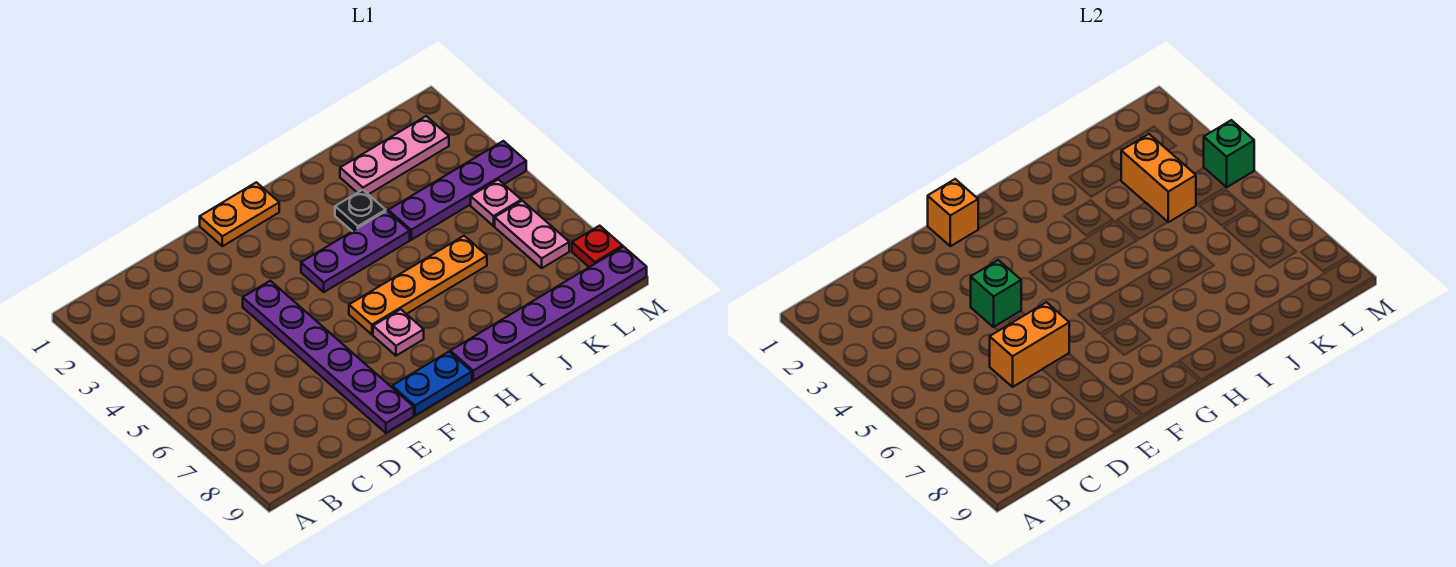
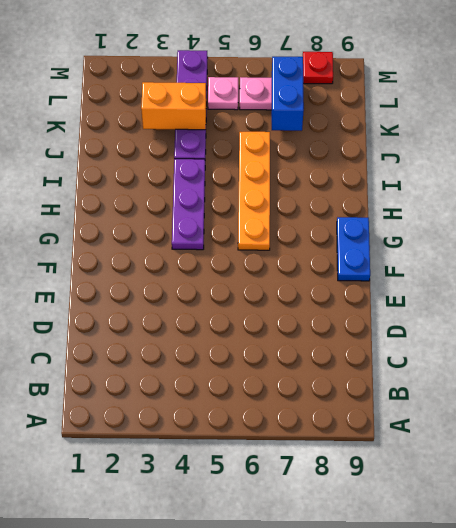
blue brick K7:L7 level 2 -> none
none -> purple plate E4:E9 level 1
none -> orange plate F1:G1 level 1
none -> pink plate G7 level 1

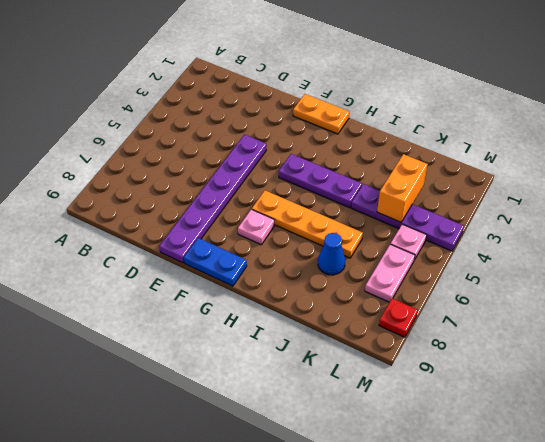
blue cone J7 level 1 -> none
none -> purple plate H9:M9 level 1
none -> black plate I3 level 1
none -> pink plate J2:L2 level 1

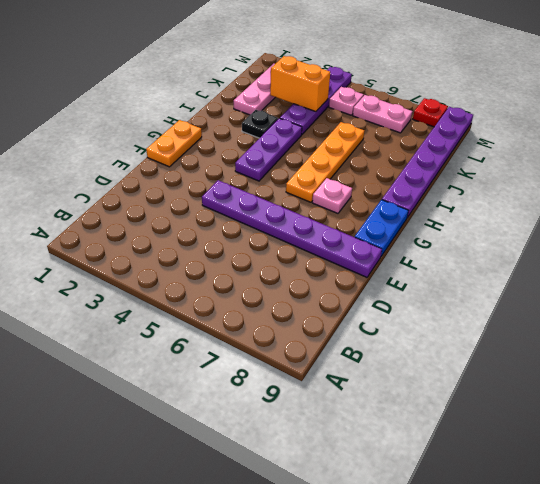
none -> orange brick D6:E6 level 2
none -> green brick E4 level 2
none -> orange brick F1 level 2

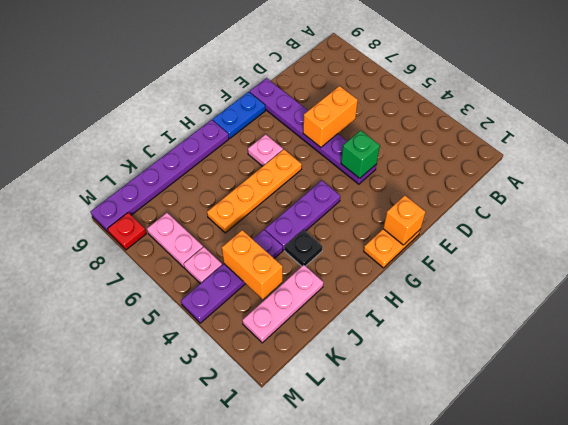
none -> green brick M4 level 2

